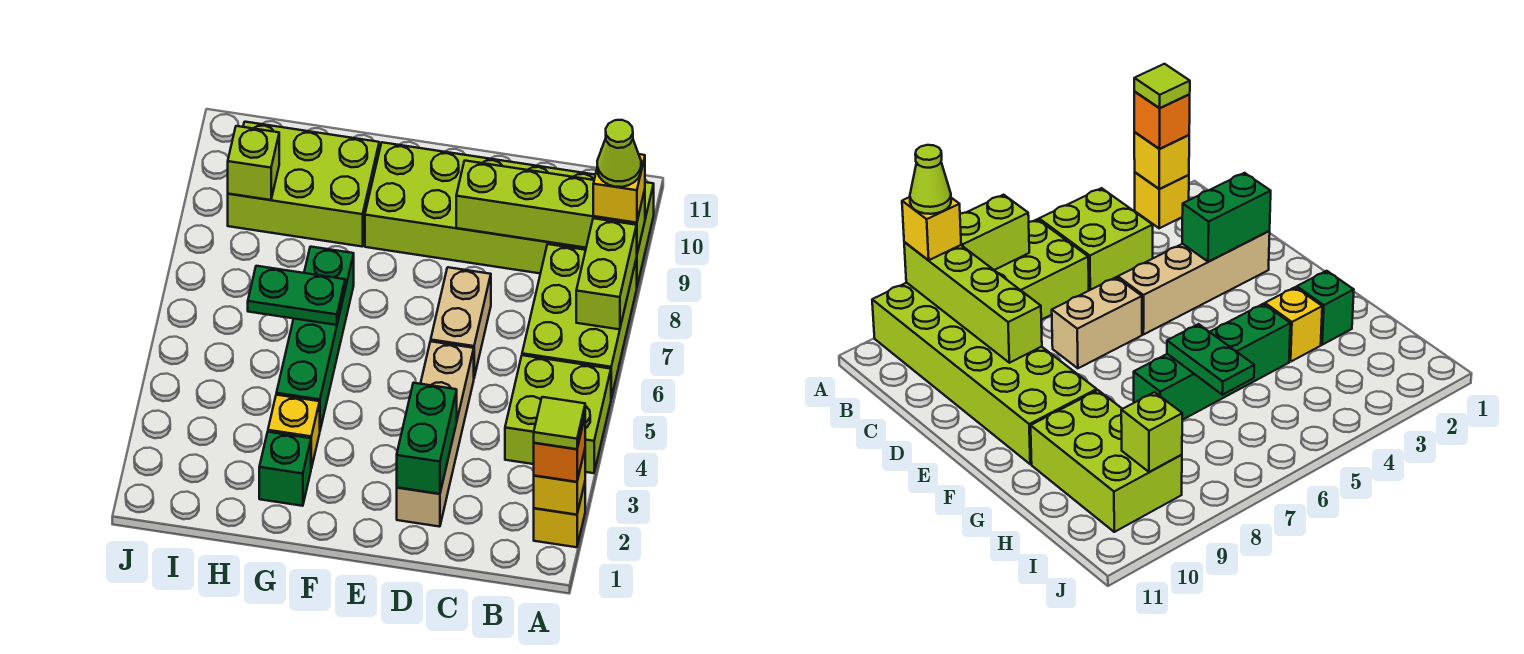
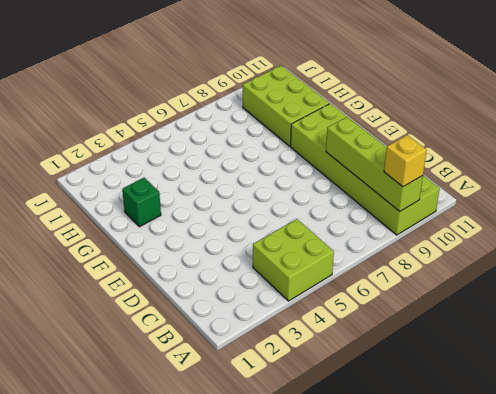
none -> yellow brick A2 level 1
none -> lime brick A6:B8 level 1
none -> tan brick D2:D5 level 1

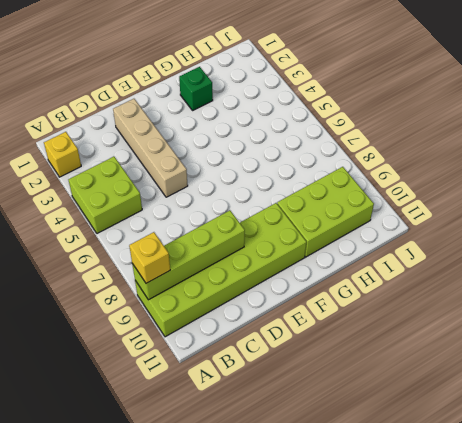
none -> lime brick A6:B8 level 1
none -> tan brick D6:D7 level 1
none -> yellow brick G3 level 1

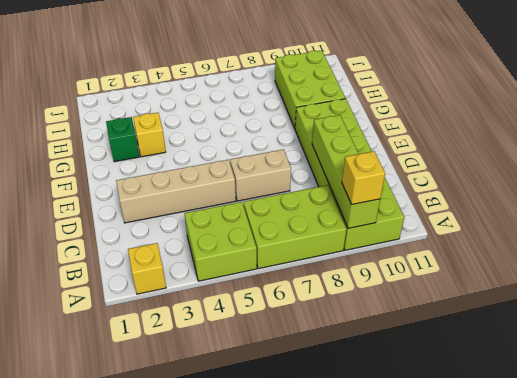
none -> green brick G4:G7 level 1
none -> yellow brick A2 level 2
none -> lime brick A7:A8 level 2

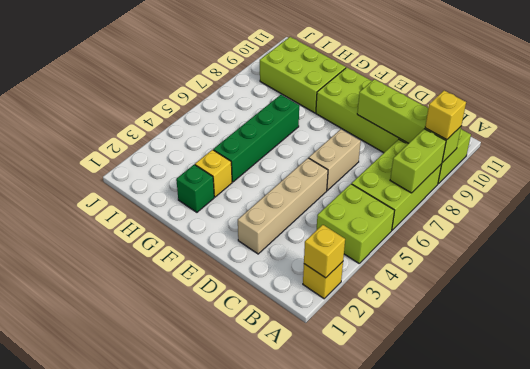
none -> green brick D2:D3 level 2
none -> green plate G6:H6 level 2
none -> lime brick I9 level 2

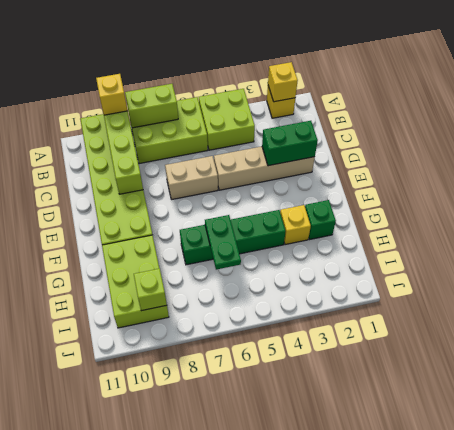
none -> orange brick A2 level 3
none -> lime tile A2 level 4
none -> lime cone A9 level 4

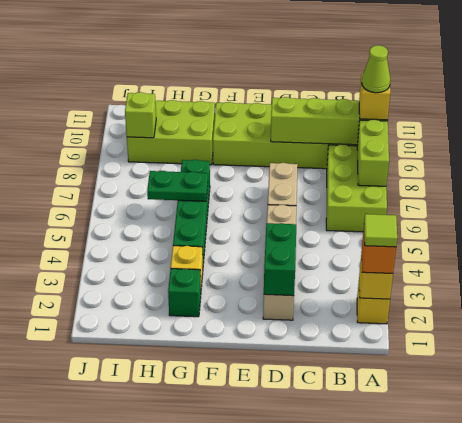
none -> lime brick A4:B5 level 1

